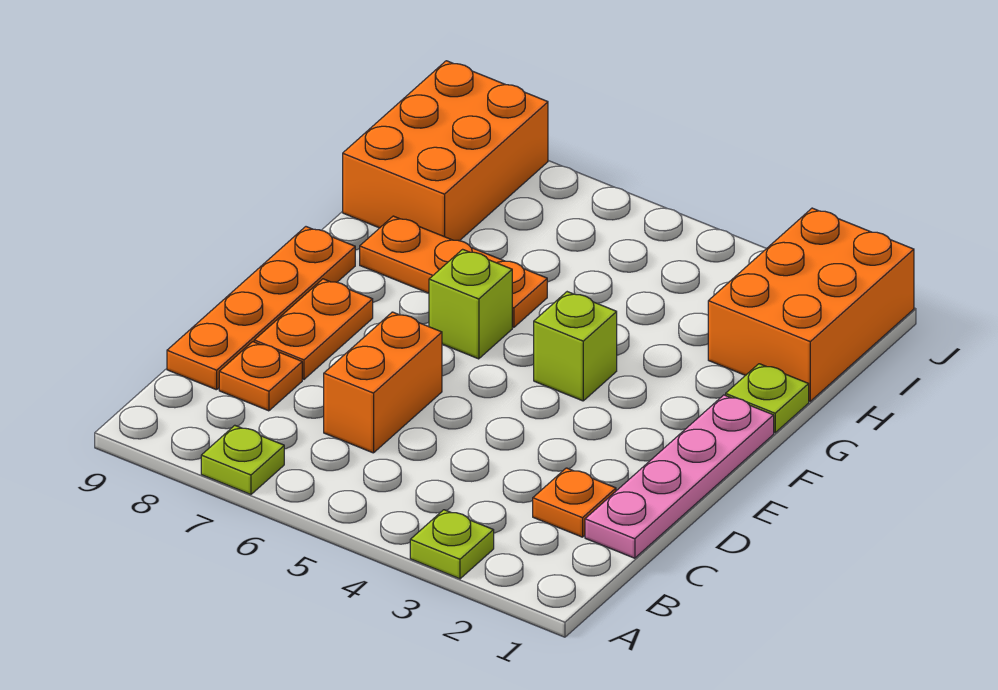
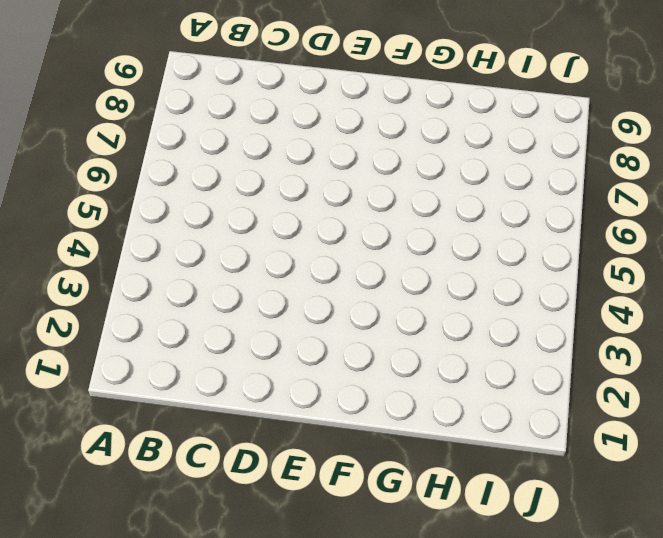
none -> lime plate A3 level 1
none -> lime plate A7 level 1
none -> pink plate C1:F1 level 1

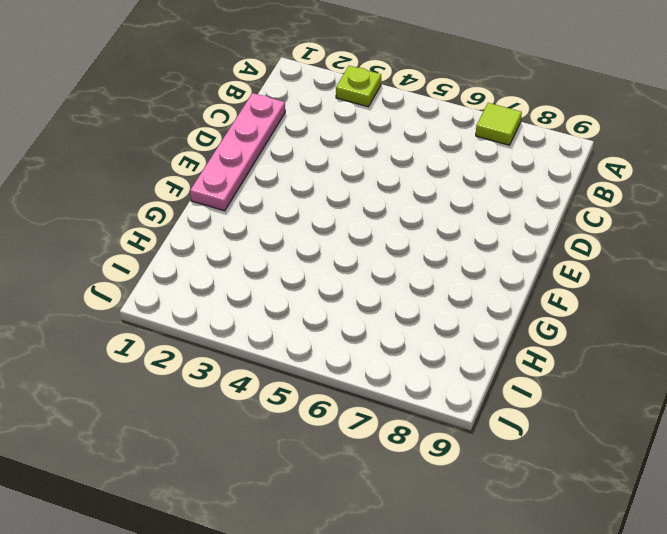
lime tile A7 level 1 -> lime plate A7 level 1
none -> orange plate C2 level 1
none -> orange brick C6:D6 level 1
none -> orange plate C8 level 1

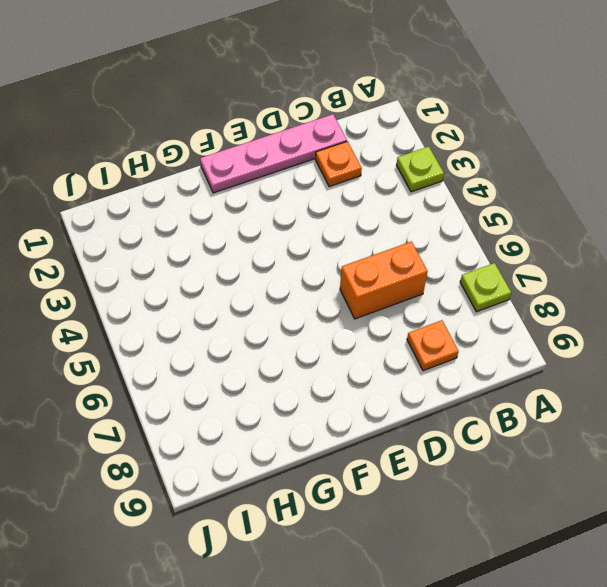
none -> orange plate C9:F9 level 1
none -> orange plate D8:E8 level 1
none -> lime brick F4 level 1

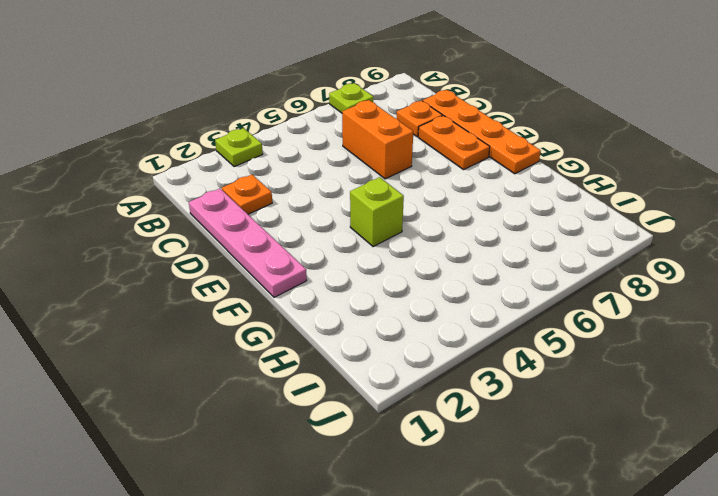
none -> lime brick F6 level 1
none -> lime plate G1 level 1
none -> orange plate G6:G8 level 1

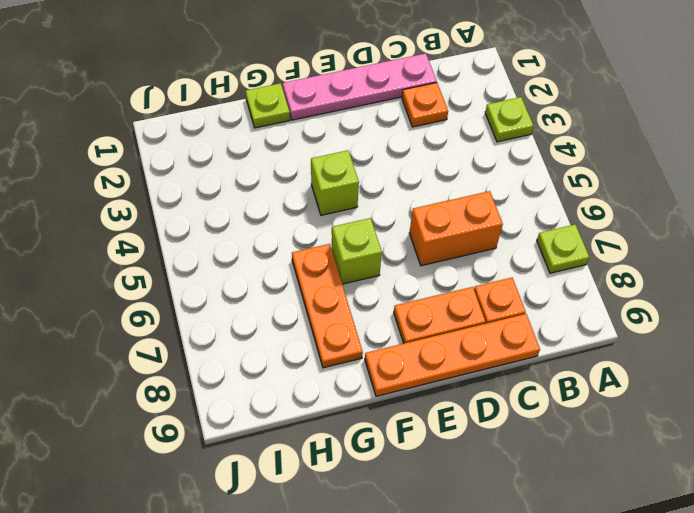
none -> orange brick H1:J2 level 1
none -> orange brick H8:J9 level 1

